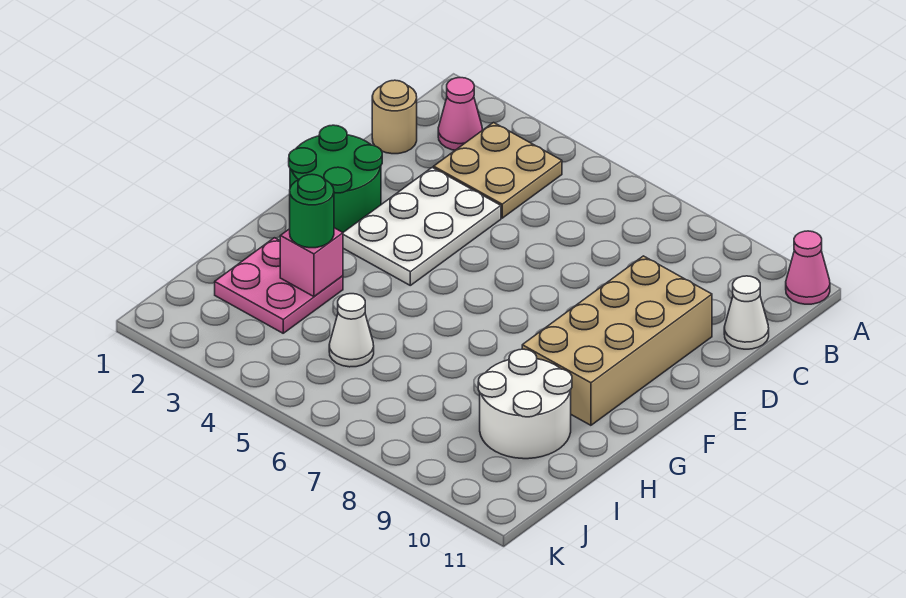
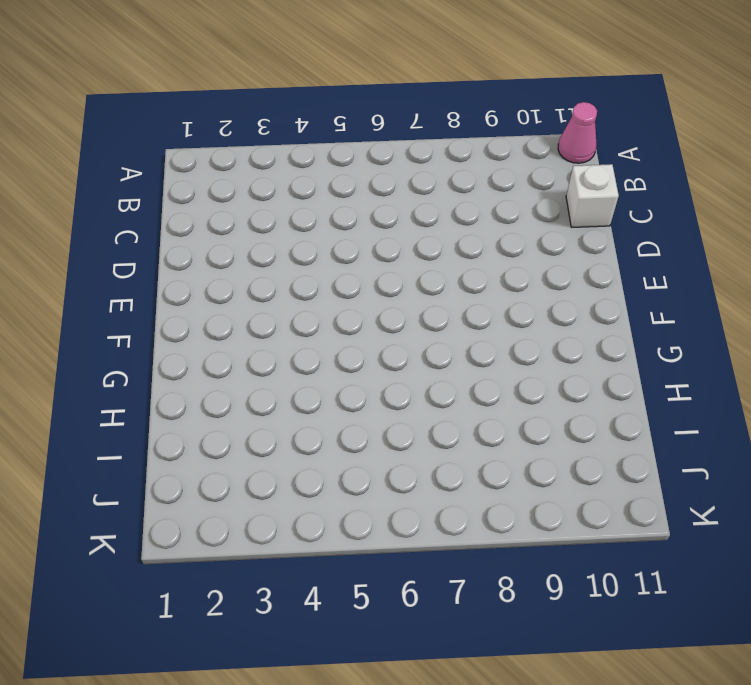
white brick C11 level 1 -> white cone C11 level 1
none -> pink cone B2 level 1
none -> tan plate B3:C4 level 1
none -> tan round brick C1 level 1

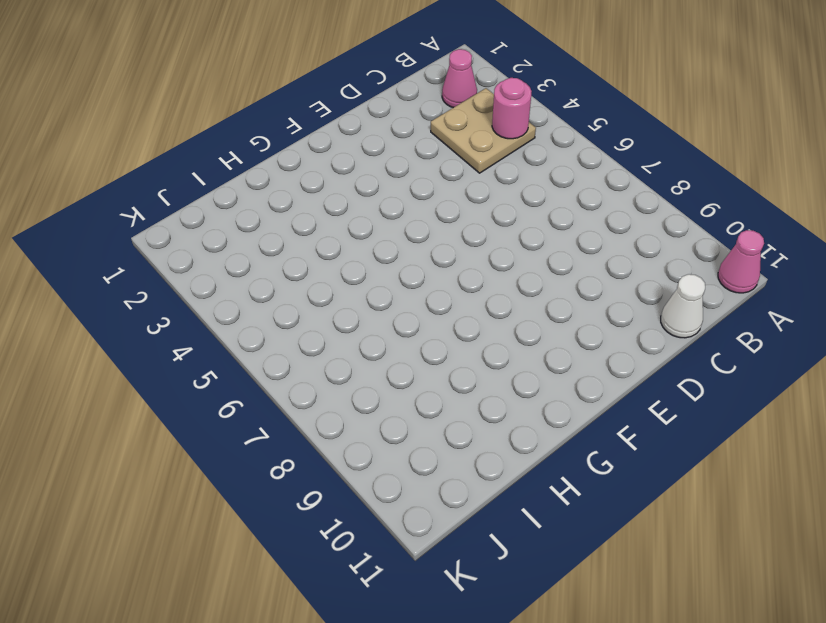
pink round brick B4 level 2 -> none
none -> tan round brick C1 level 1
none -> white plate D3:F4 level 1
none -> tan brick D9:G10 level 1

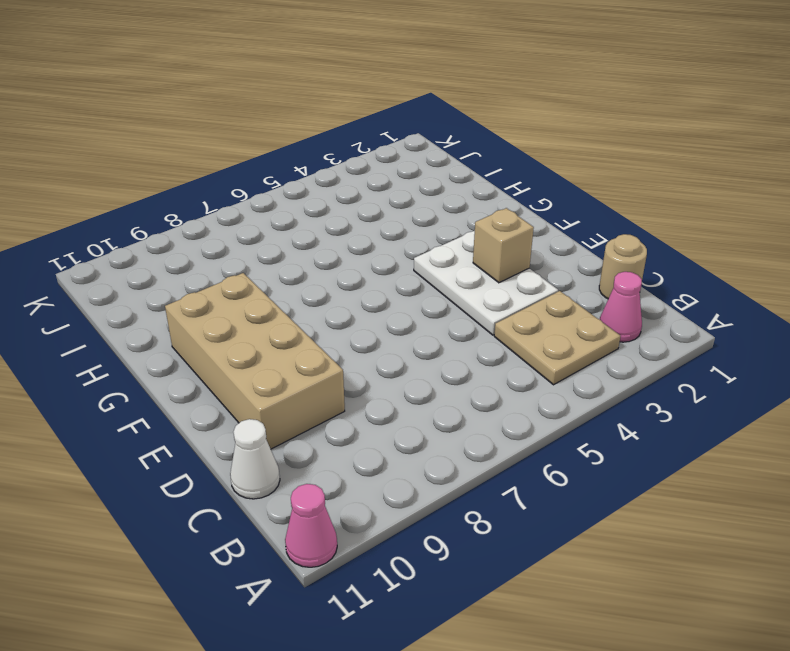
tan brick E3 level 2 -> none
none -> green round brick E1:F2 level 1
none -> pink plate H2:I3 level 1
none -> white round brick H9:I10 level 1

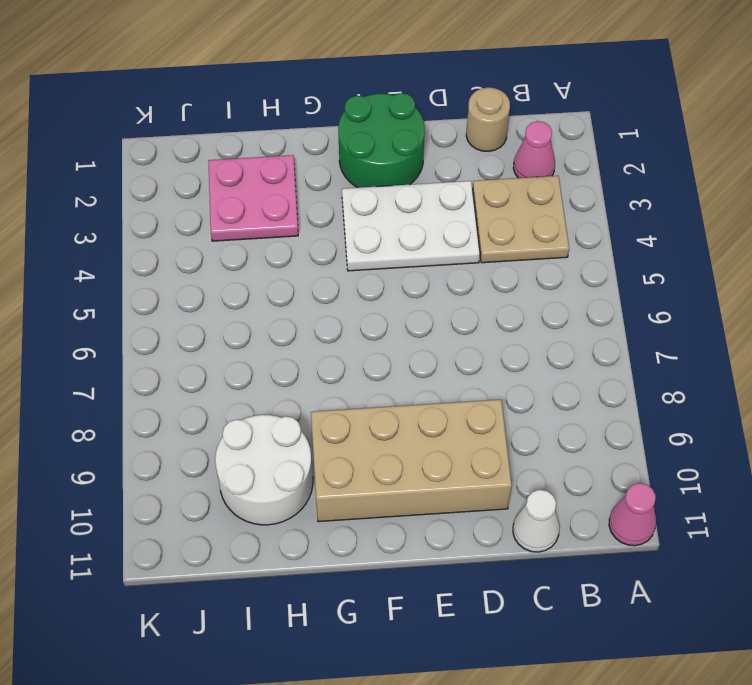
none -> white cone I5 level 1
none -> pink brick H3 level 2
none -> green round brick H3 level 3

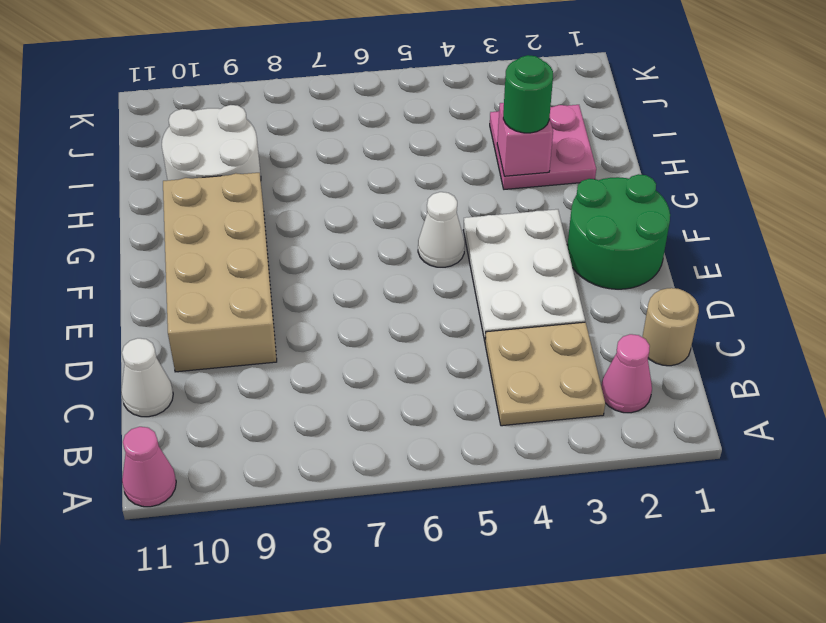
white cone F5 level 1 -> white cone I5 level 1

